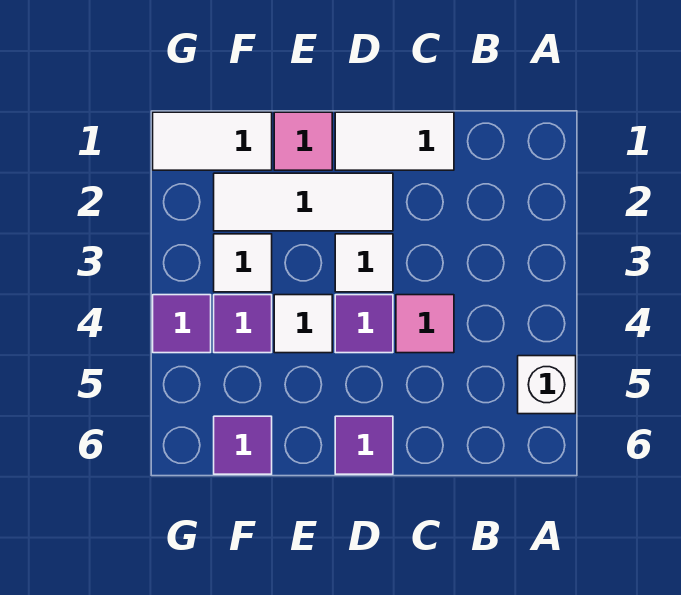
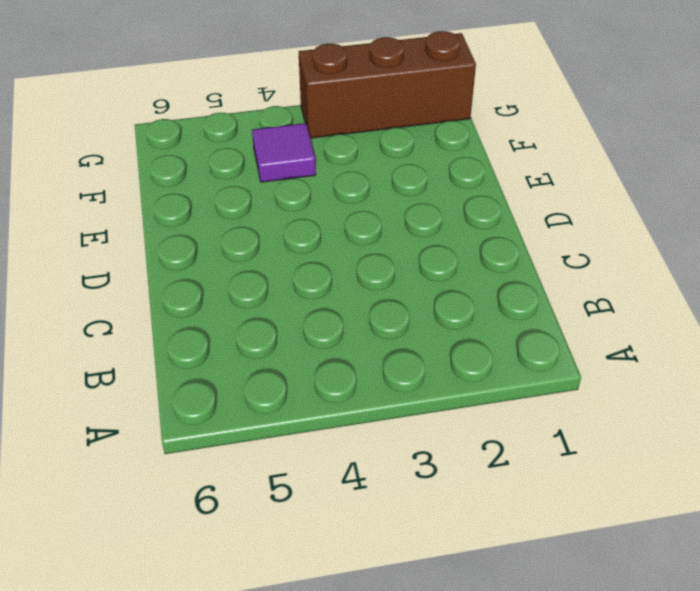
brown brick G1:G3 level 1 -> white tile F1:G1 level 1
none -> white brick A5 level 1
none -> white tile C1:D1 level 1
none -> pink tile C4 level 1

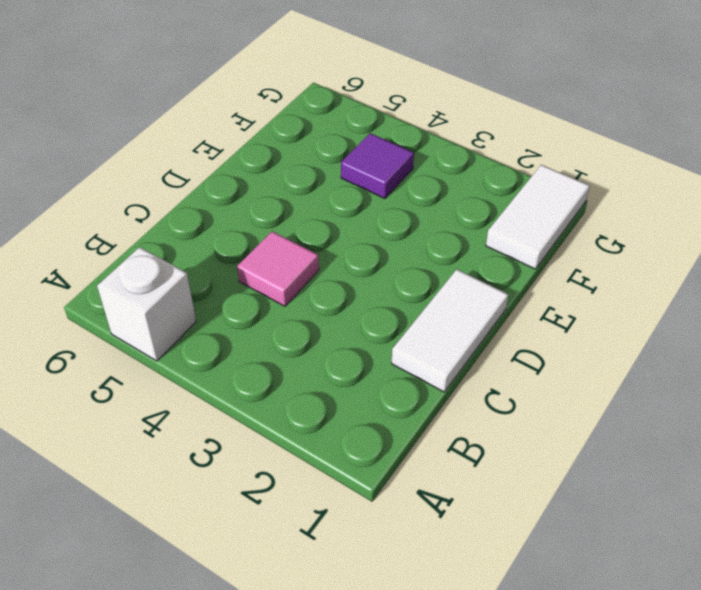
none -> white tile D2:F2 level 1
none -> white tile D3 level 1
none -> purple tile D4 level 1

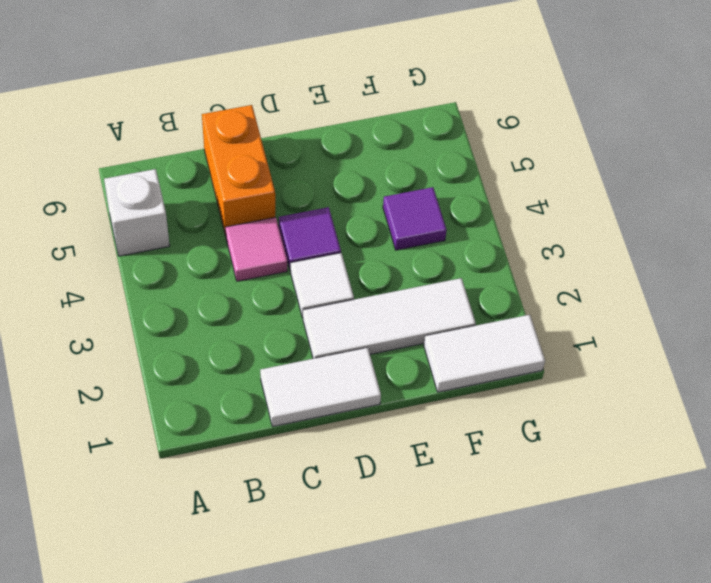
orange brick C5:C6 level 1 -> none
none -> purple tile D6 level 1
none -> pink tile E1 level 1
none -> white tile E4 level 1

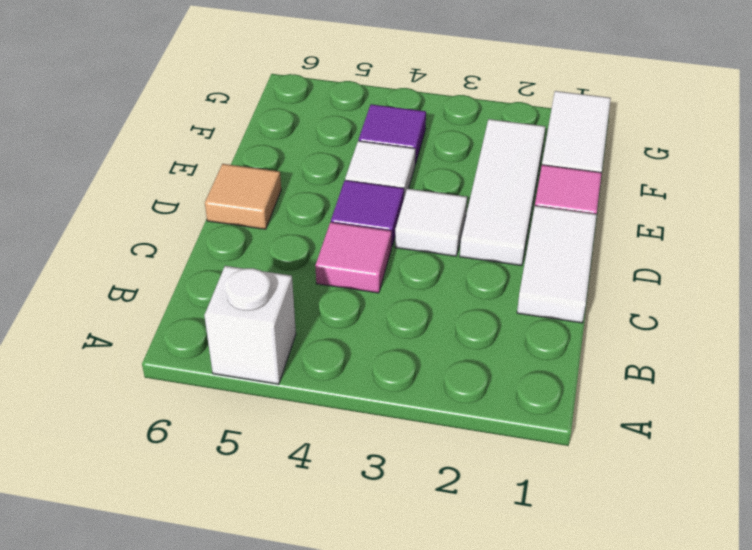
tan tile D6 level 1 -> purple tile D6 level 1
none -> white tile F3 level 1
none -> purple tile F6 level 1
none -> purple tile G4 level 1

